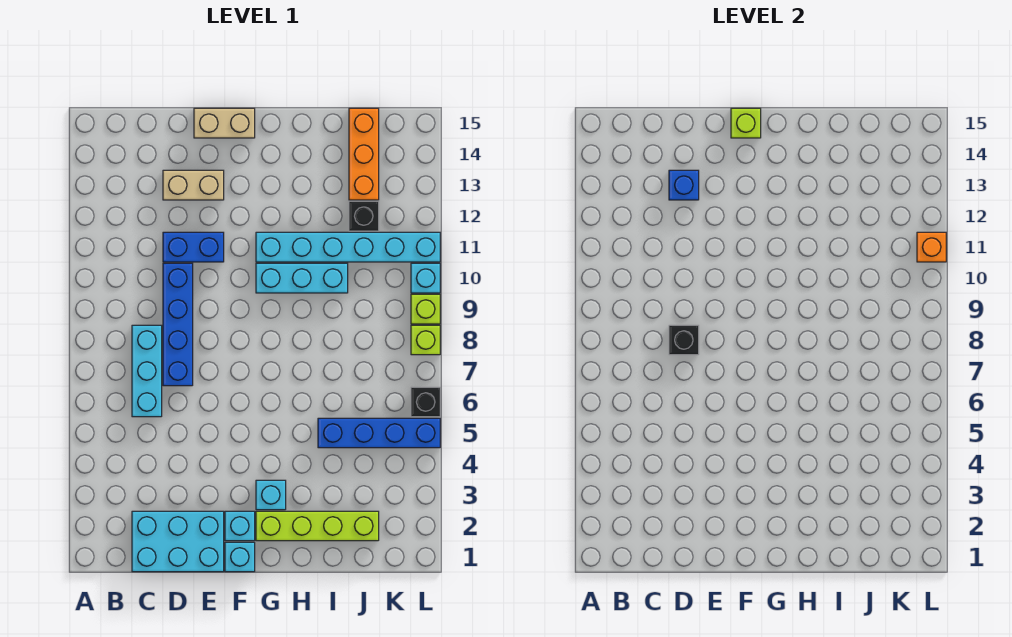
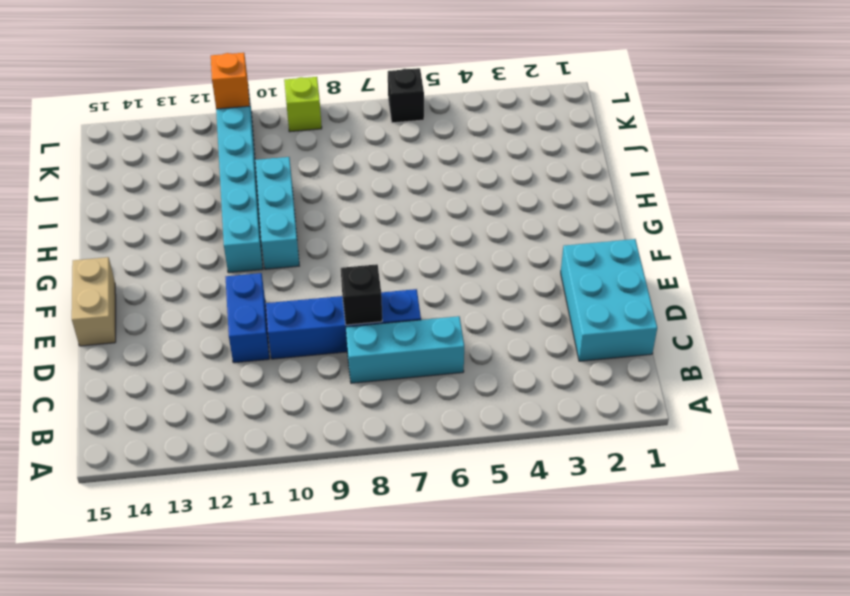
none -> tan brick D13:E13 level 1
none -> cyan brick F1 level 1
none -> cyan brick F2 level 1

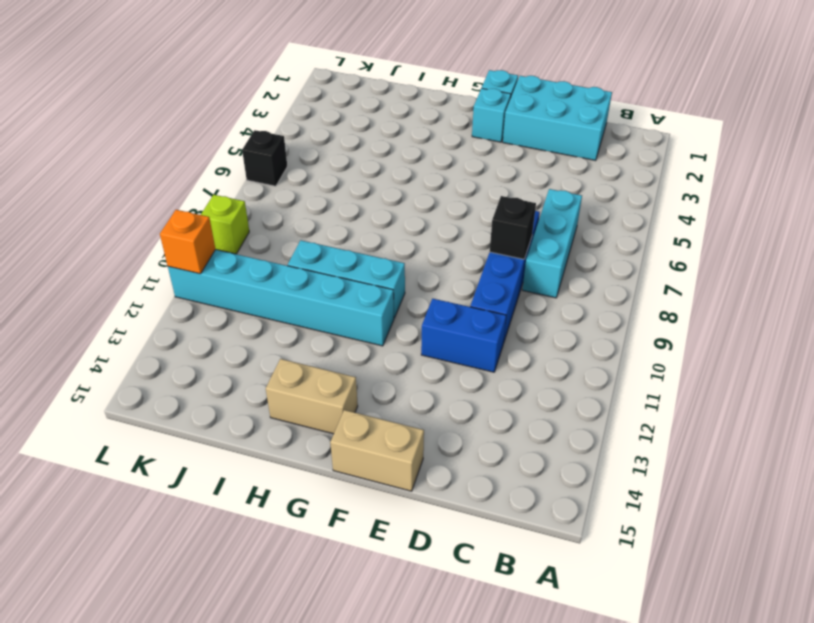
tan brick G14:H14 level 1 -> tan brick D13:E13 level 1
none -> lime brick G2:J2 level 1
none -> cyan brick G3 level 1
none -> blue brick I5:L5 level 1

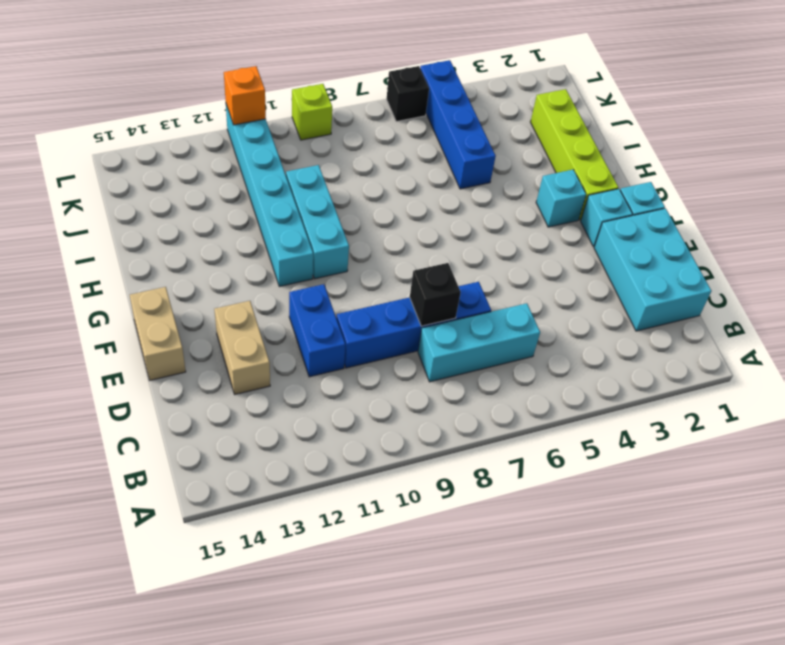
none -> black brick J12 level 1
none -> orange brick J13:J15 level 1
none -> lime brick L8 level 1

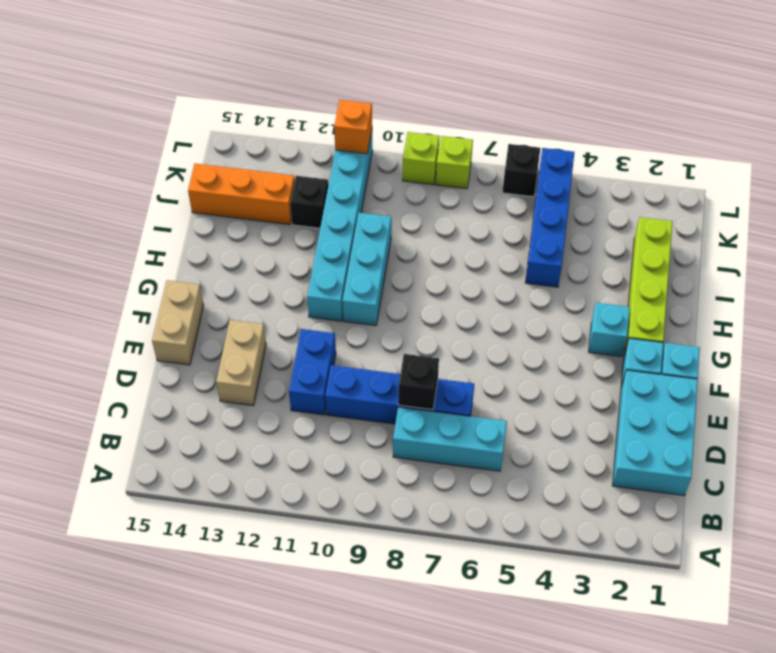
none -> cyan brick L10 level 1
none -> blue brick D13 level 2
none -> lime brick F15 level 2

